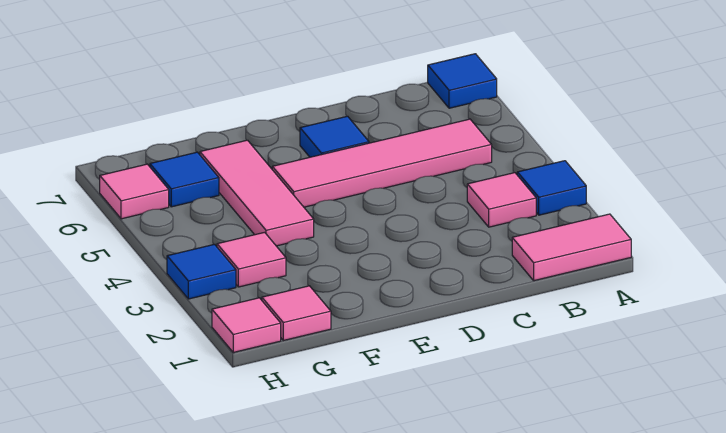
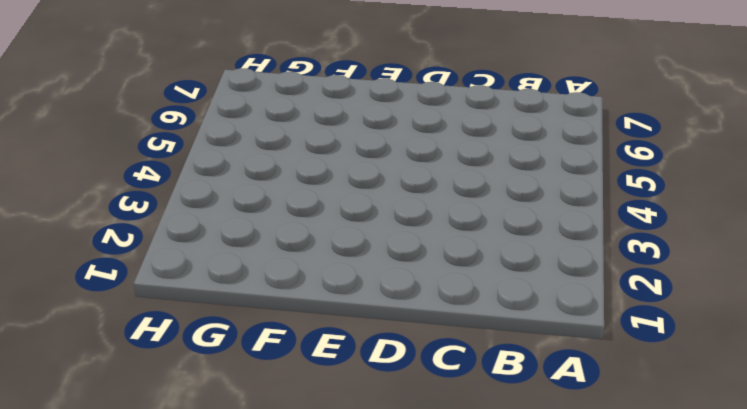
none -> pink tile A1:B1 level 1
none -> blue tile A3 level 1
none -> blue tile A7 level 1

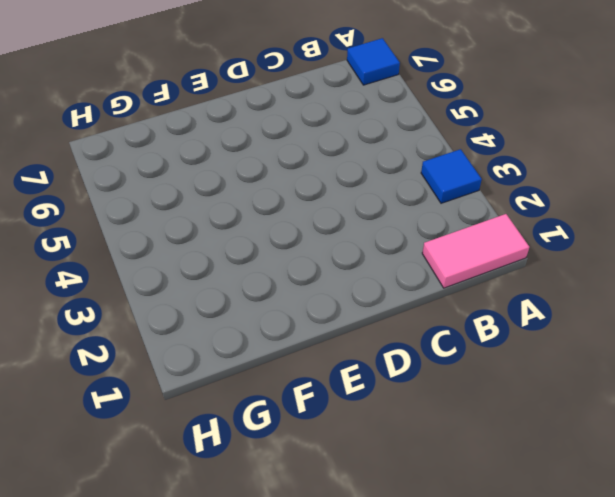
none -> pink tile B3 level 1
none -> pink tile B5:E5 level 1
none -> blue tile D6 level 1

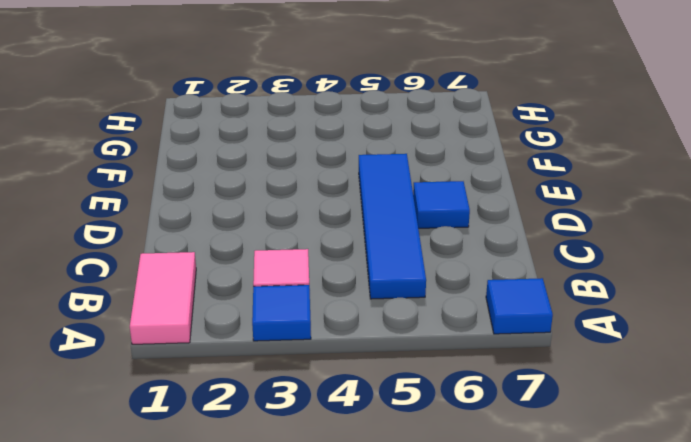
blue tile B5:E5 level 1 -> pink tile B5:E5 level 1
none -> pink tile F4:F6 level 1
none -> pink tile G1 level 1
none -> pink tile G3 level 1

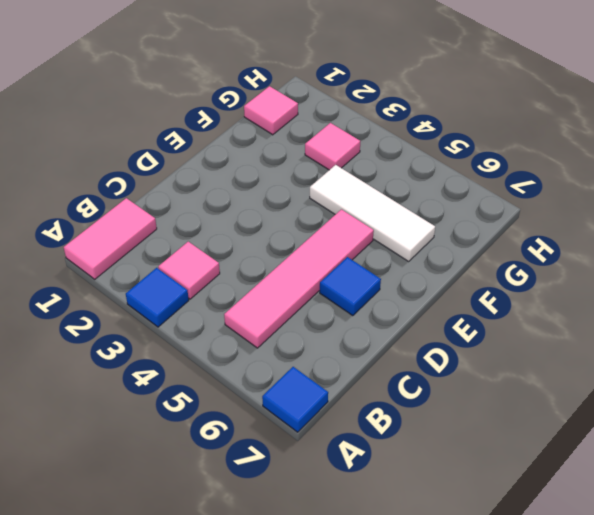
white tile F4:F6 level 1 -> pink tile F4:F6 level 1
none -> blue tile G6 level 1
none -> pink tile H1 level 1
none -> blue tile H3 level 1

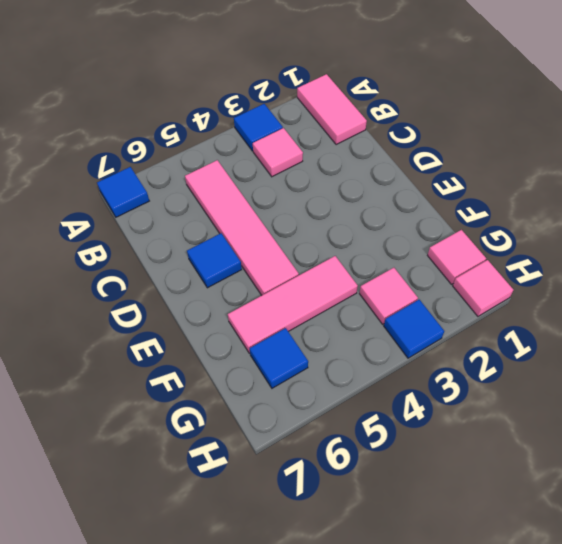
none -> pink tile H6 level 1

